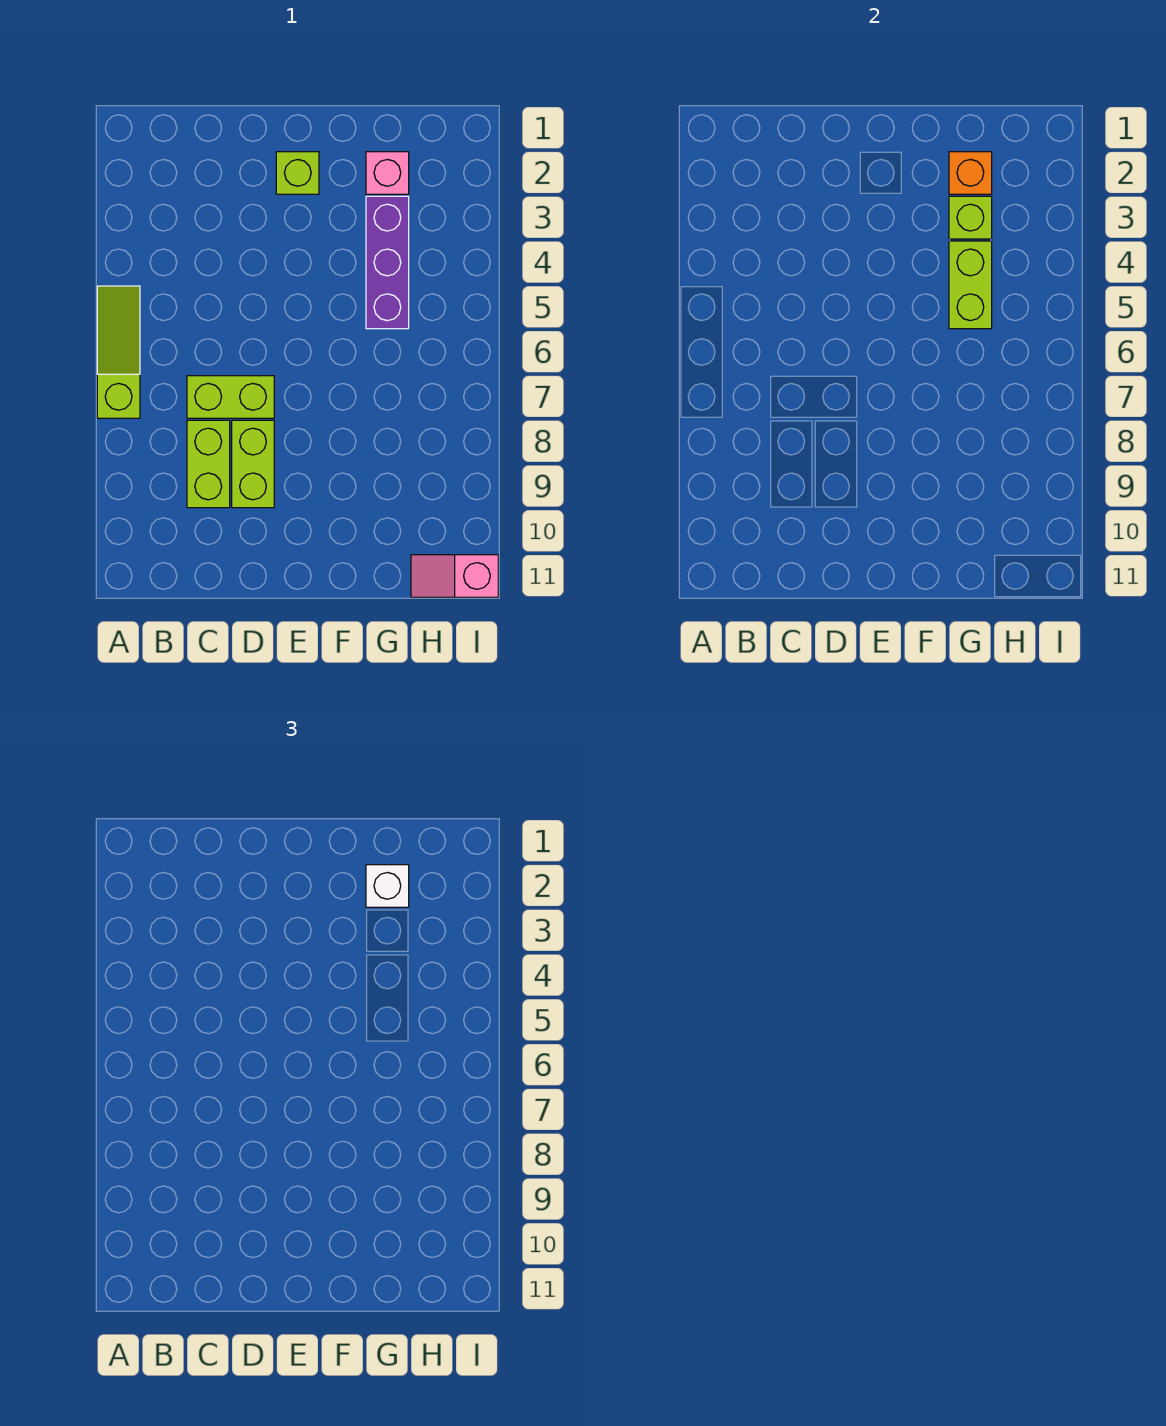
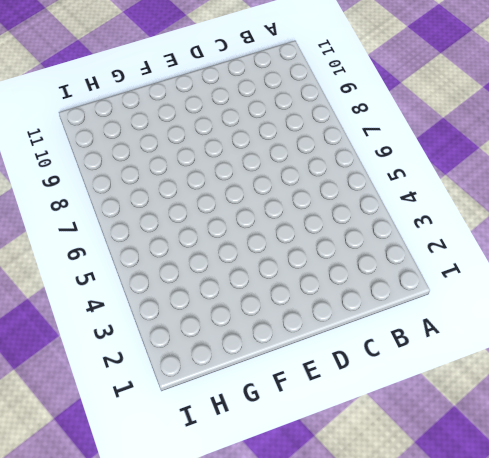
none -> lime slope A5:A7 level 1 top 7
none -> lime brick C7:D7 level 1
none -> lime brick C8:C9 level 1

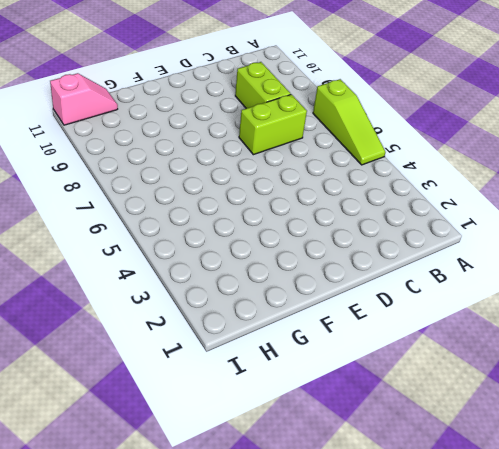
none -> lime brick D8:D9 level 1
none -> lime brick E2 level 1
none -> pink brick G2 level 1

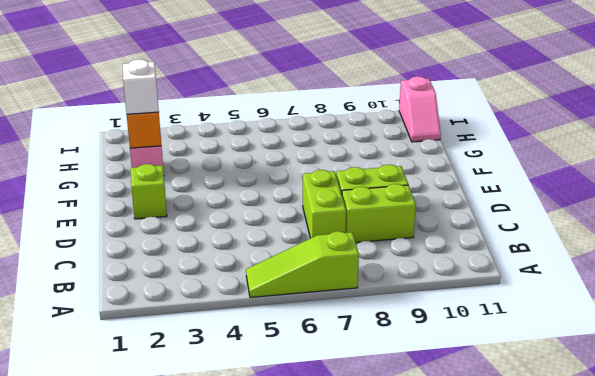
none -> purple brick G3:G5 level 1
none -> lime brick G3 level 2
none -> lime brick G4:G5 level 2

